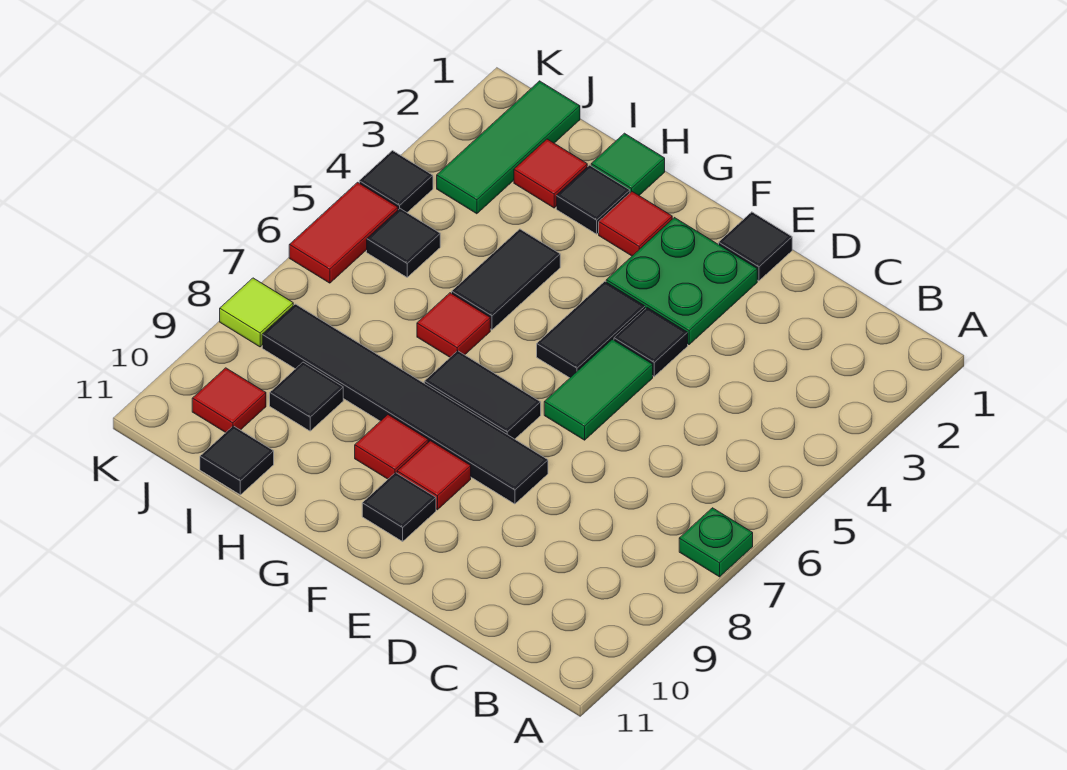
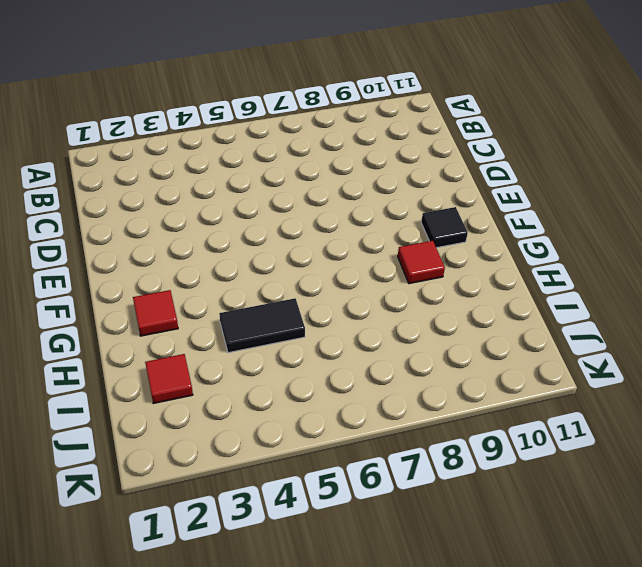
none -> green plate A7 level 1
none -> black tile E1 level 1
none -> green plate E2:F3 level 1

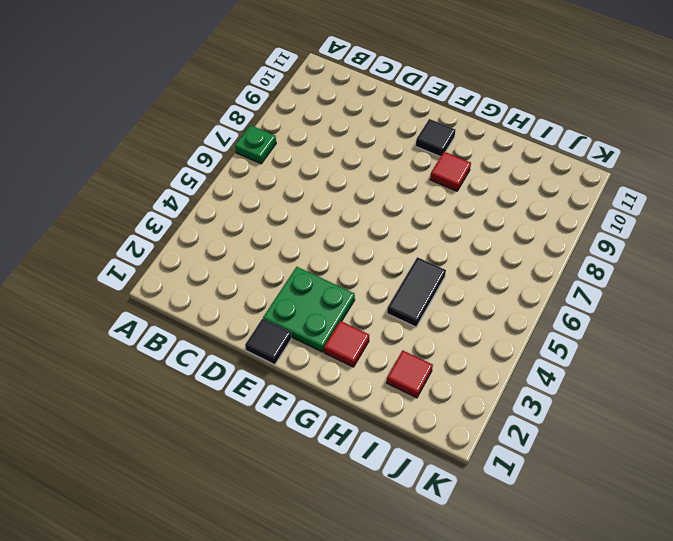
none -> black tile E4 level 1
none -> green tile E5:E6 level 1
none -> black tile E8:J8 level 1

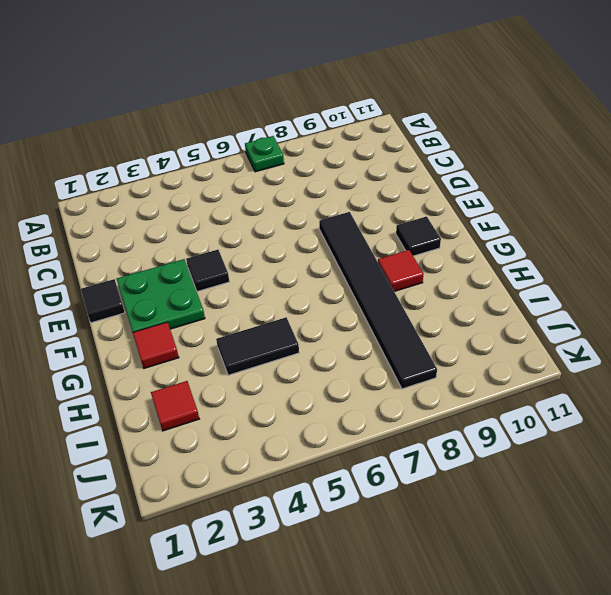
none -> green tile E5:E6 level 1
none -> black tile F4:F5 level 1
none -> black tile F7:G7 level 1

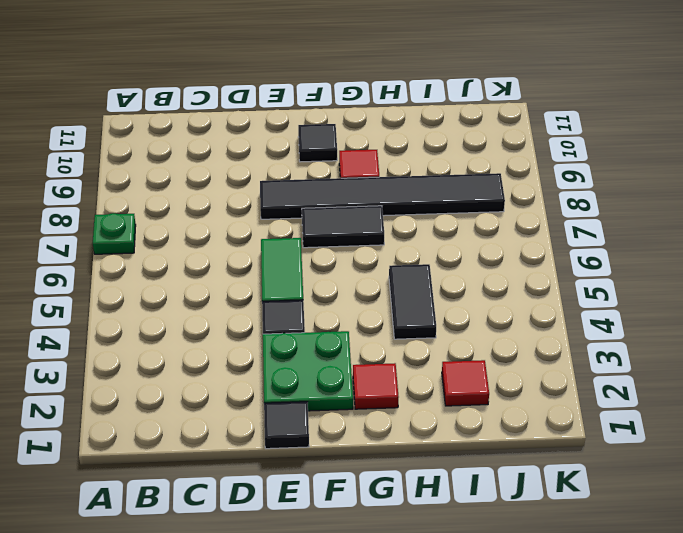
none -> black tile F4:F5 level 1
none -> red tile F9 level 1
none -> green tile H1 level 1

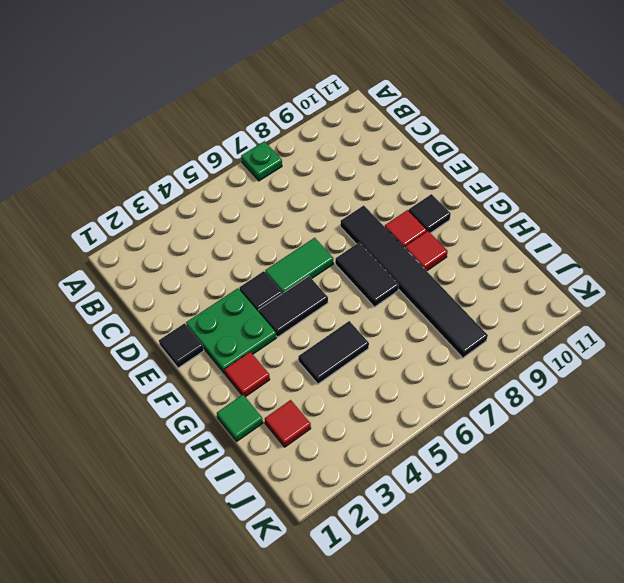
none -> black tile H2 level 1
none -> red tile H6 level 1
none -> black tile I9 level 1

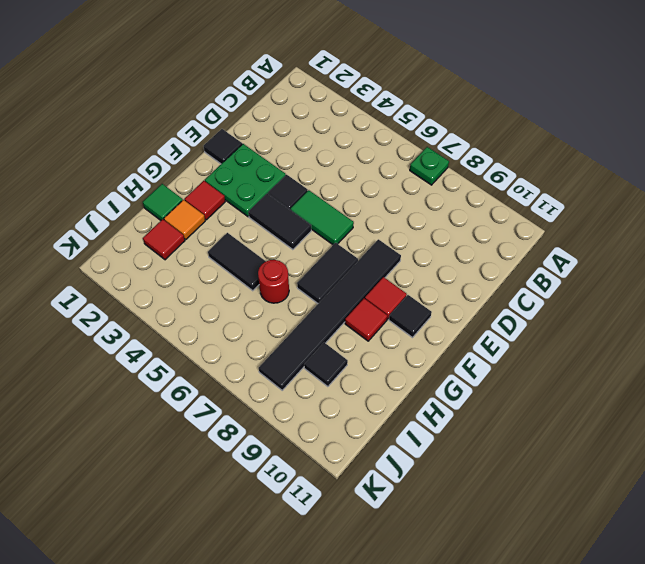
orange tile H2 level 1 -> black tile H2 level 1
red round brick H6 level 1 -> red tile H6 level 1
none -> black tile I11 level 1
none -> green tile J1:J3 level 1
none -> black tile J5 level 1

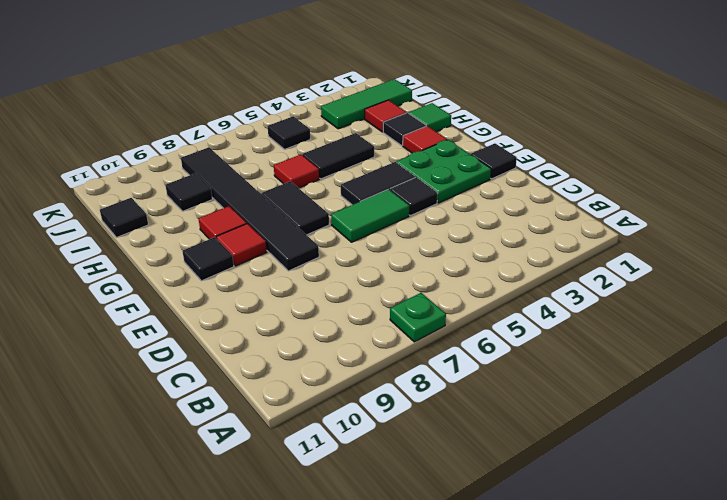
none -> red tile J10 level 1
none -> black tile K4 level 1
none -> red tile K5:K6 level 1

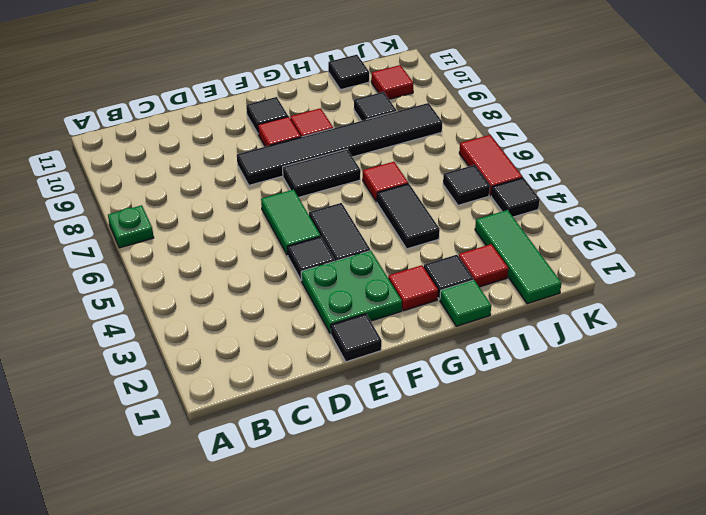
none -> lime tile K8 level 1

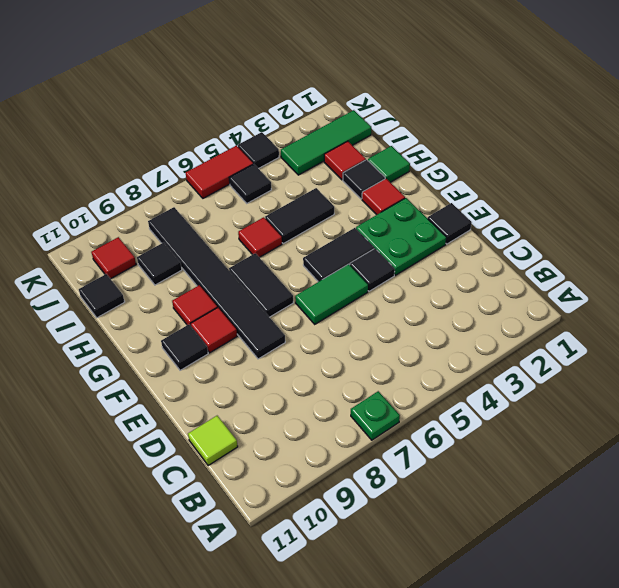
lime tile C11 level 1 -> lime tile K8 level 1

